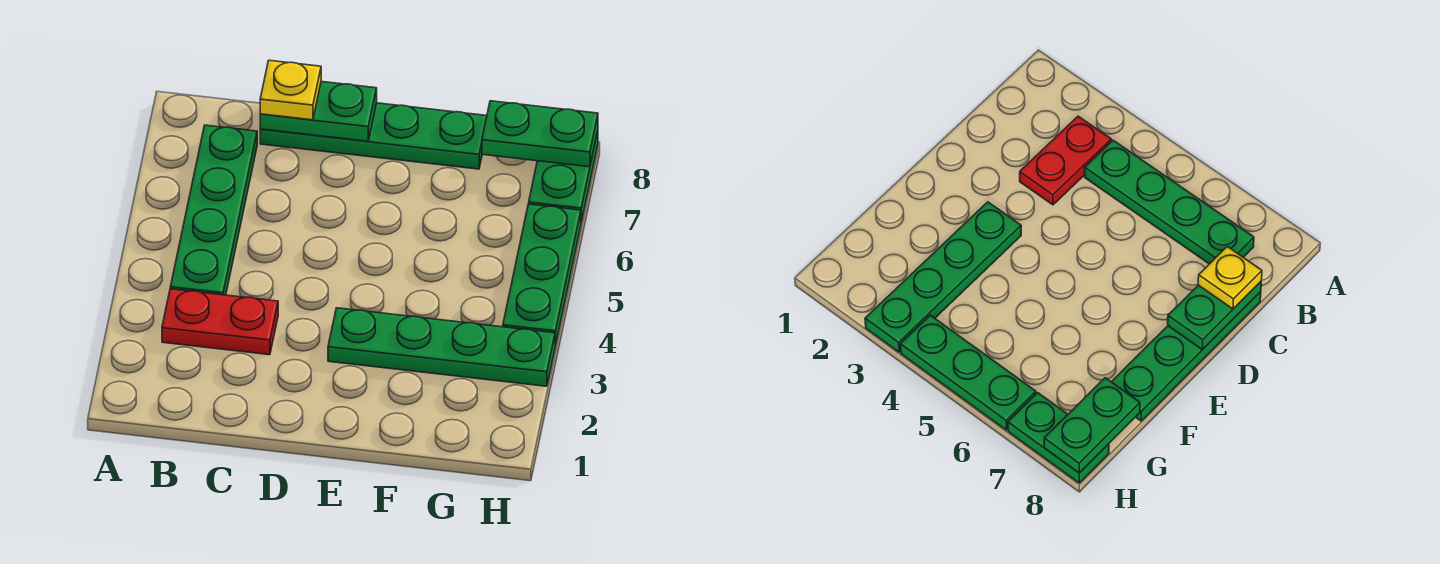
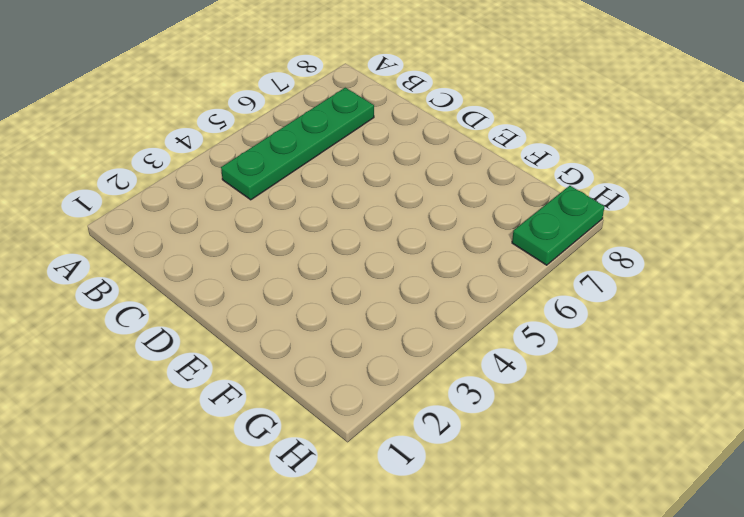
none -> red plate B3:C3 level 1
none -> green plate C8:F8 level 1

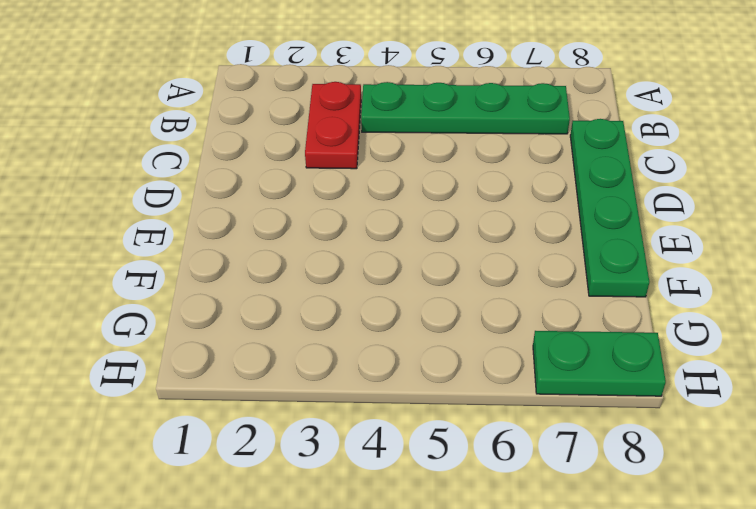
none -> green plate E3:H3 level 1
none -> green plate H4:H6 level 1

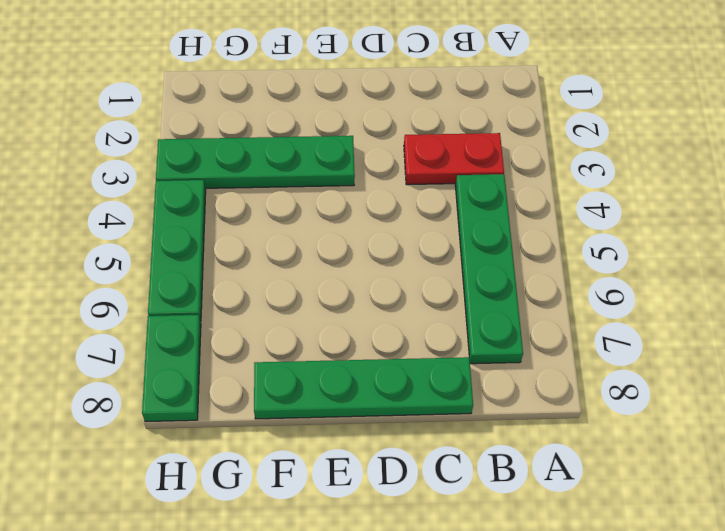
none -> green plate C8:D8 level 2
none -> green plate G8:H8 level 2

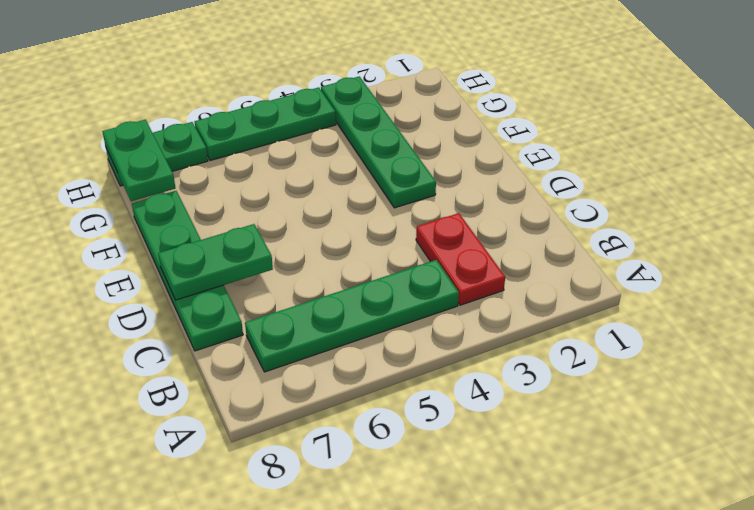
green plate D7:D8 level 2 -> green plate C8:D8 level 2
none -> yellow plate C8 level 3

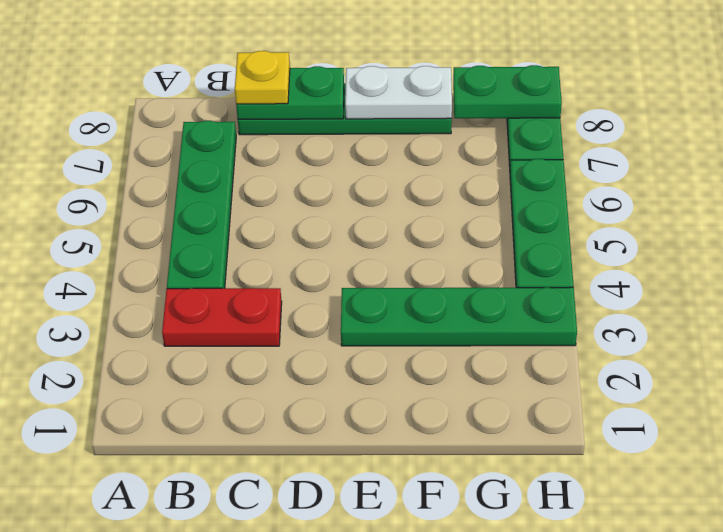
white plate E8:F8 level 2 -> none

